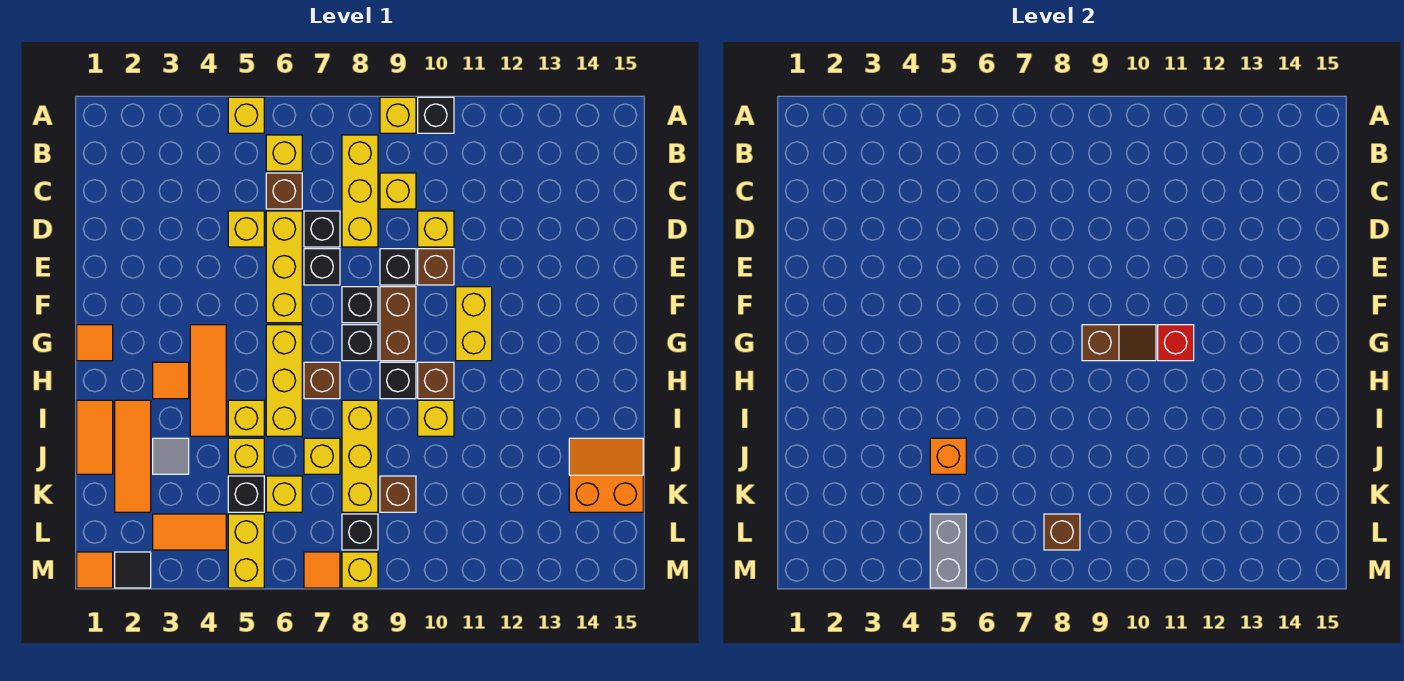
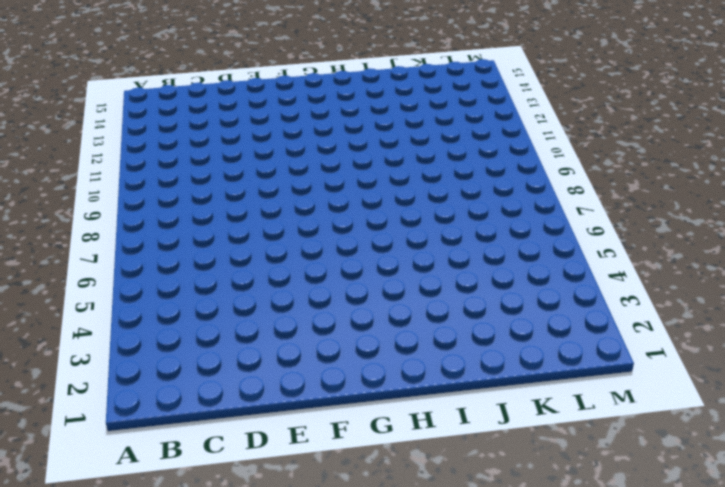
none -> yellow brick A5 level 1
none -> yellow brick A9 level 1
none -> black brick A10 level 1
none -> yellow brick B6 level 1

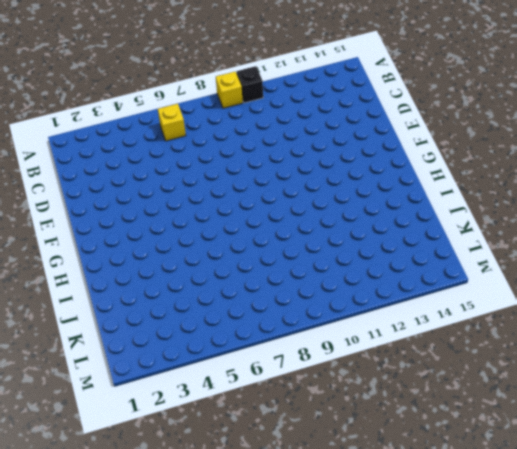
none -> yellow brick A5 level 1
none -> yellow brick B8:D8 level 1
none -> brown brick C6 level 1
none -> yellow brick C9 level 1

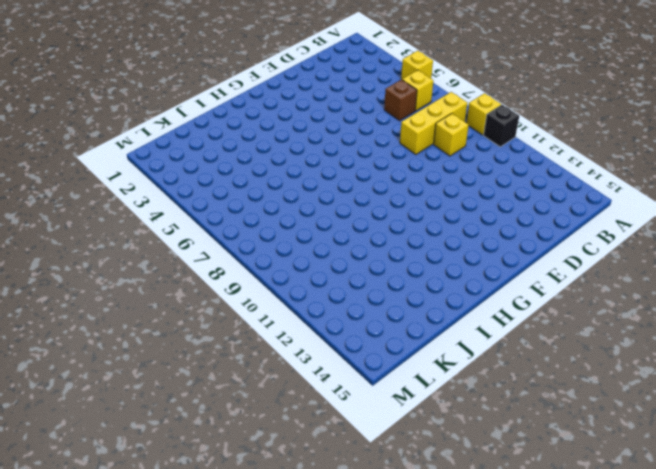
none -> yellow brick D5 level 1
none -> yellow brick D6:F6 level 1
none -> black brick D7 level 1
none -> yellow brick D10 level 1

